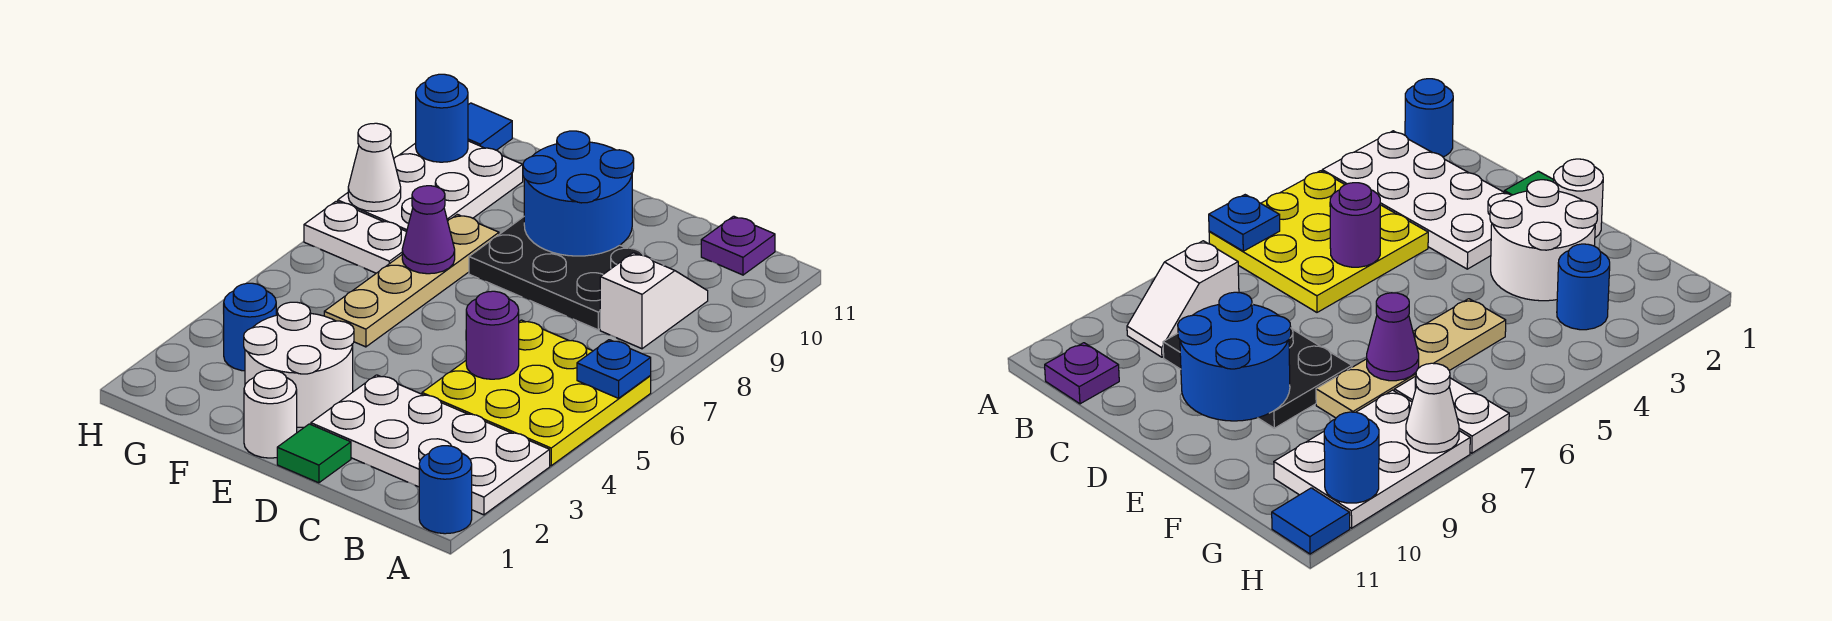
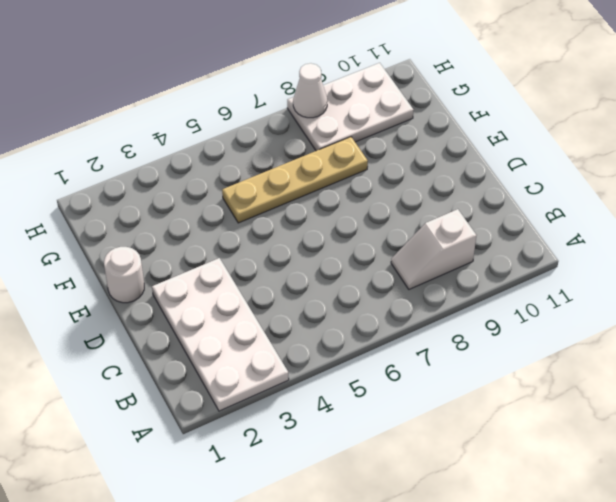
white slope B8:B9 level 1 top 9 -> white slope B8:B9 level 1 top 8
none -> blue round brick A1 level 1
none -> yellow plate A4:C6 level 1
none -> purple plate B11 level 1

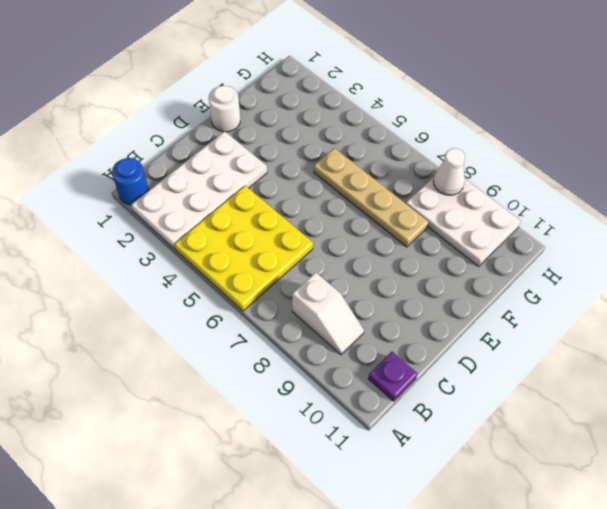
none -> black plate C8:E9 level 1
none -> green tile D1 level 1
none -> white round brick E2:F3 level 1

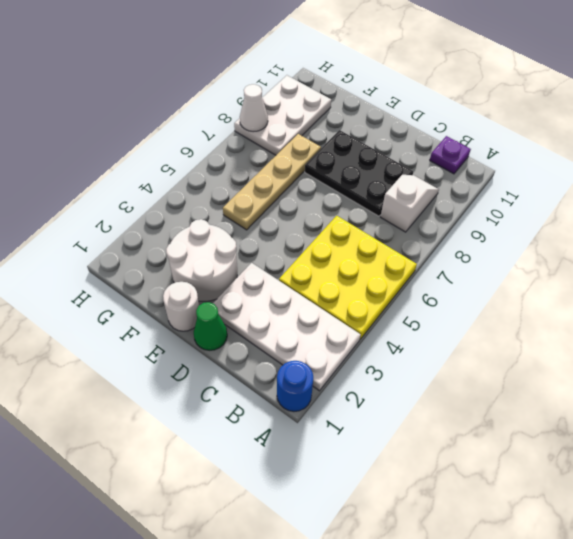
green cone D1 level 1 -> green tile D1 level 1
none -> blue round brick G3 level 1
none -> white plate G7:H7 level 1
none -> blue tile H11 level 1

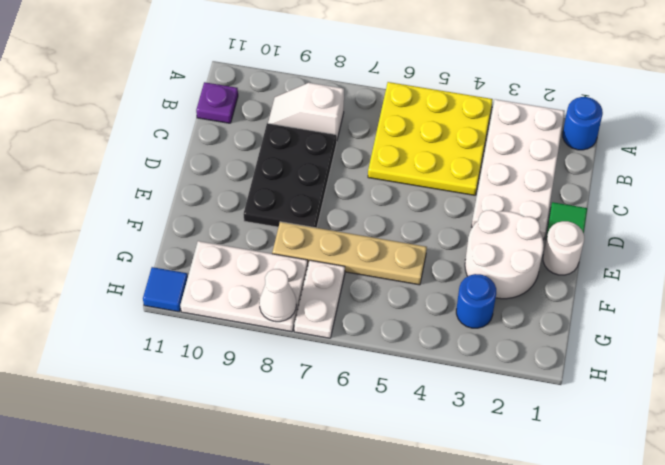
none -> blue plate A6 level 2
none -> purple round brick C5 level 2
none -> blue round brick D9:E10 level 2

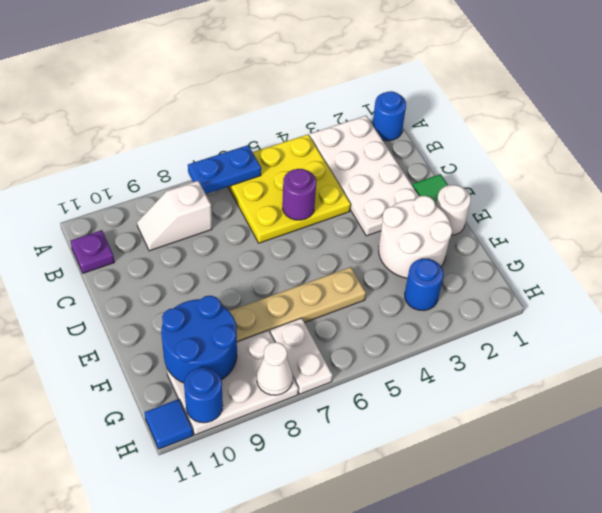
blue plate A6:A7 level 2 -> blue plate A6 level 2
blue round brick F9:G10 level 2 -> blue round brick D9:E10 level 2
none -> black plate C8:E9 level 1
none -> purple cone F7 level 2

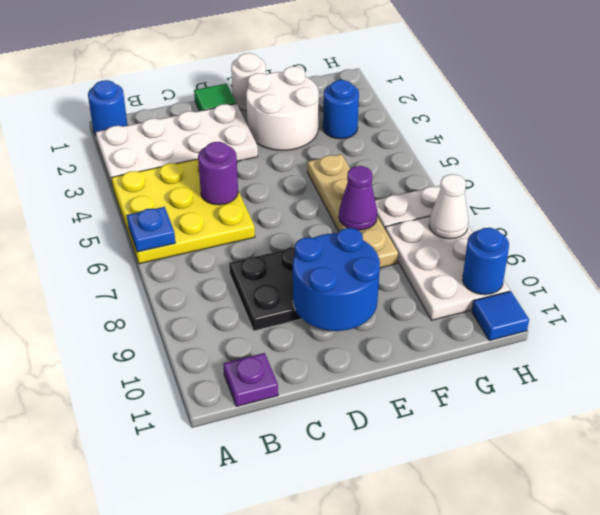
none -> white slope B8:B9 level 1 top 8

